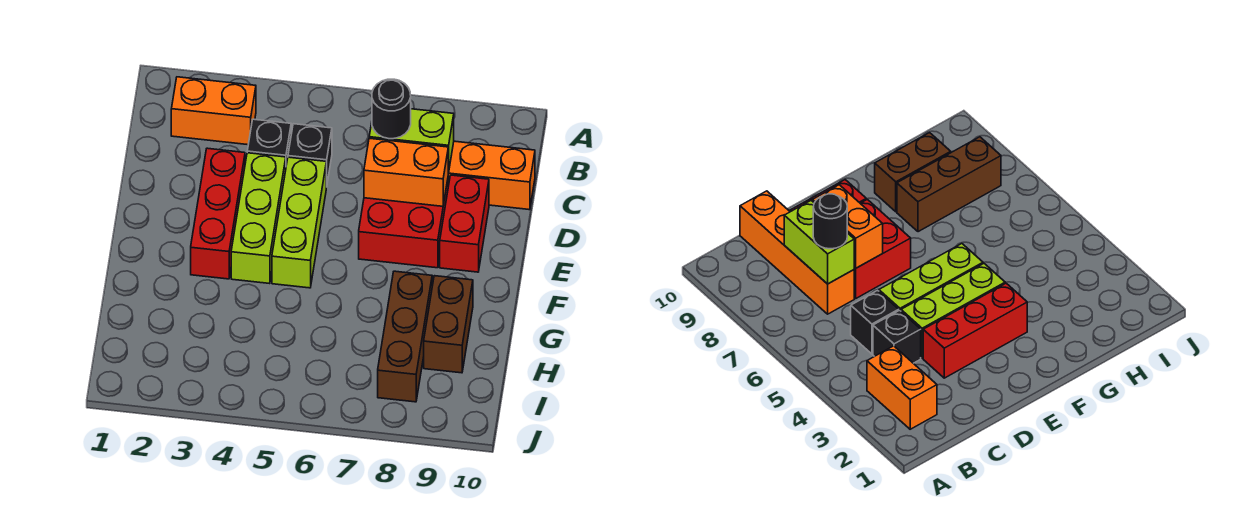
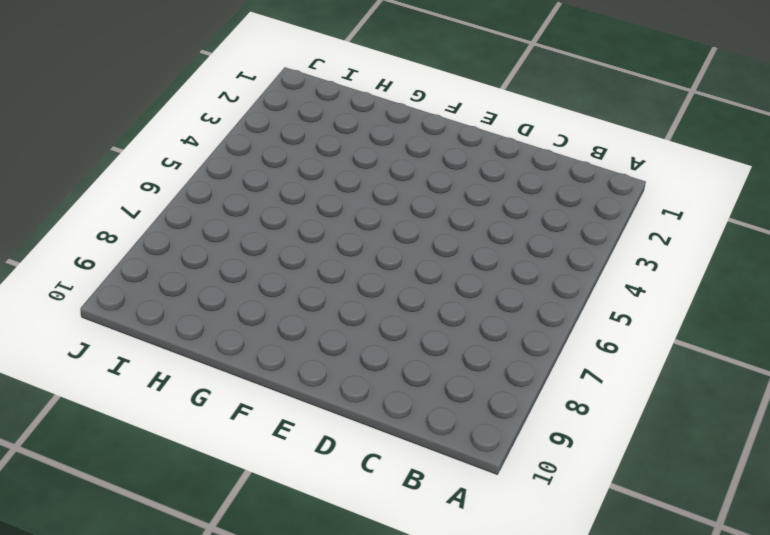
none -> orange brick B2:B3 level 1
none -> black brick C4 level 1
none -> black brick C5 level 1

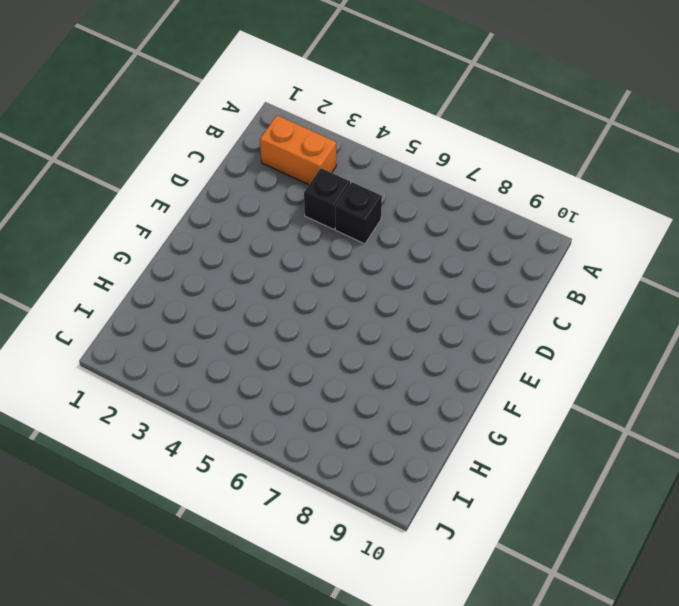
none -> orange brick C7:C10 level 1
none -> red brick D3:F3 level 1
none -> lime brick D4:F4 level 1

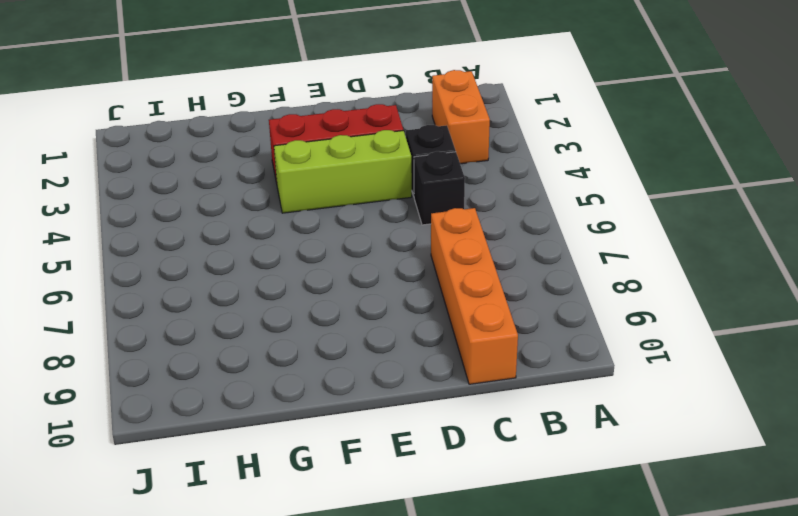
none -> lime brick D5:F5 level 1
none -> red brick D7:E8 level 1
none -> red brick D9:E9 level 1

